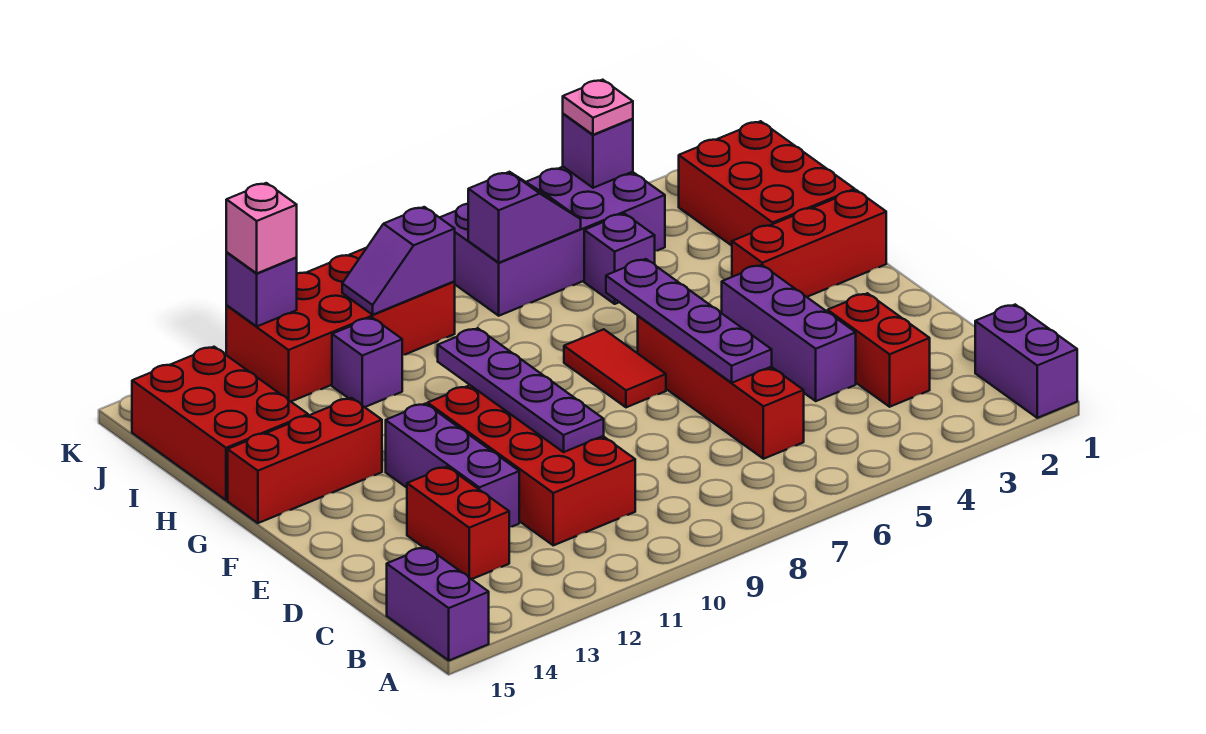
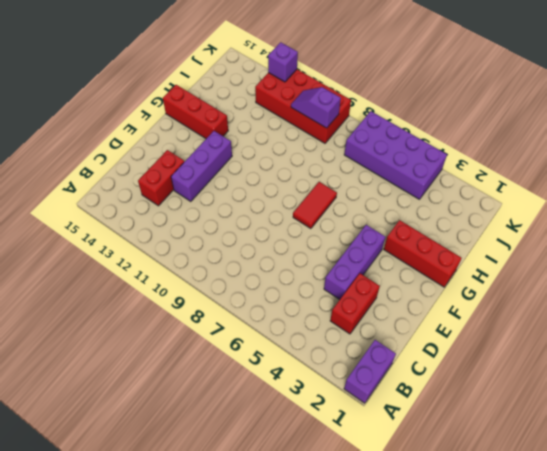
none -> purple brick A15:B15 level 1
none -> red brick C6:F6 level 1
none -> red brick C10:F11 level 1

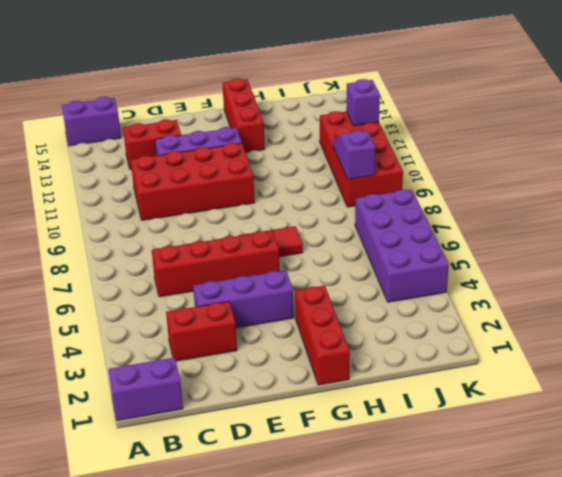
none -> red brick H1:J2 level 1
none -> red brick H14:J15 level 1
none -> purple brick I5 level 1

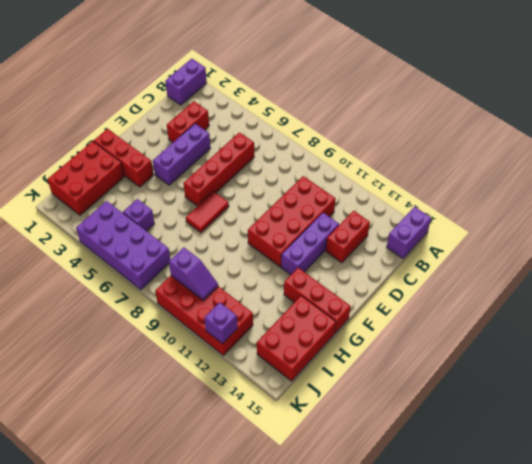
none -> purple brick I11 level 1
none -> purple plate D6:G6 level 2
none -> purple plate D10:G10 level 2

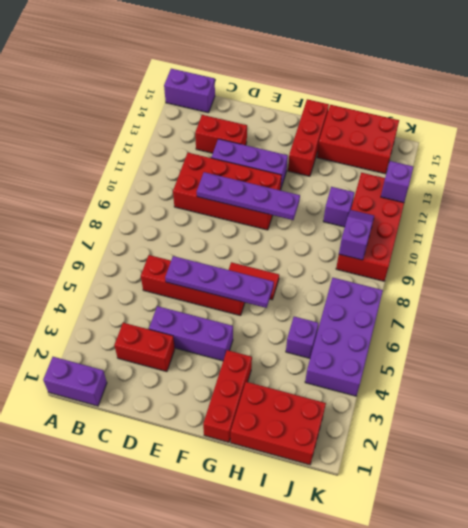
none -> purple slope J6:J7 level 2 top 7
none -> purple brick K4 level 2
none -> pink plate K4 level 3

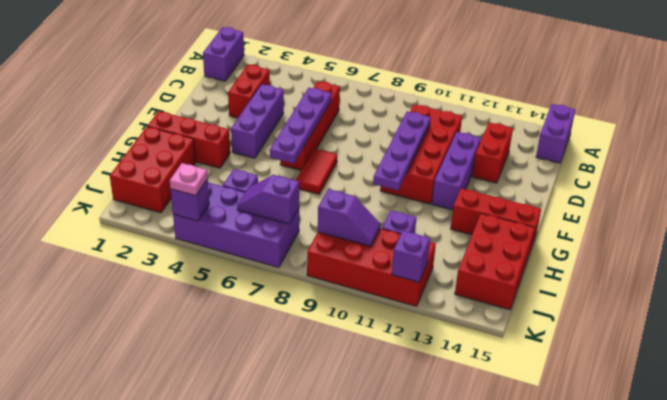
none -> pink brick K12 level 3

